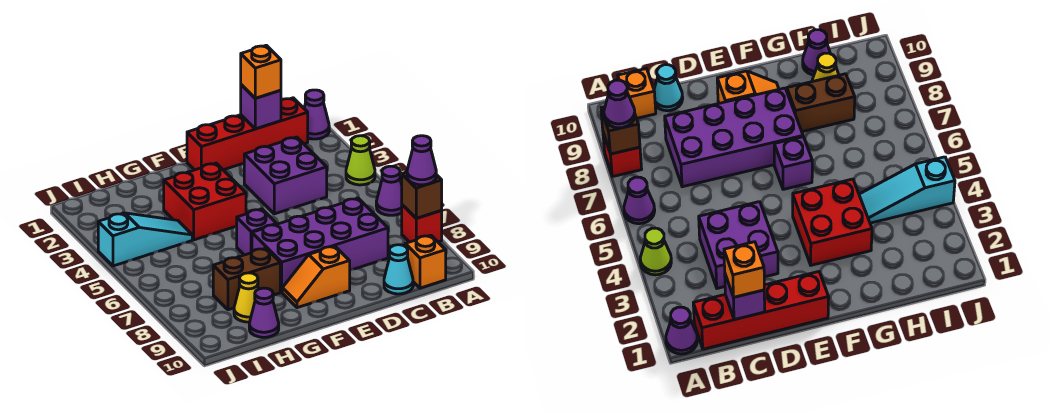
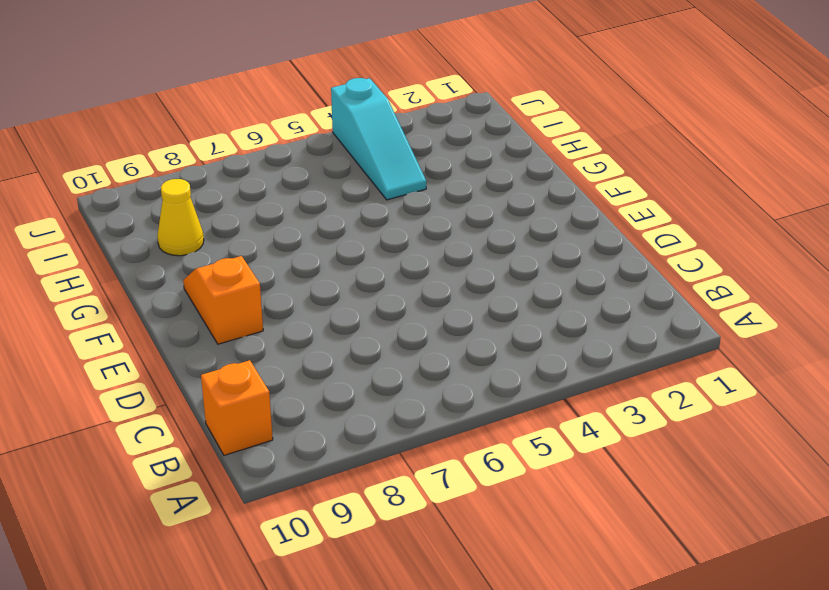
none -> purple cone A1 level 1
none -> lime cone A4 level 1
none -> purple cone A6 level 1

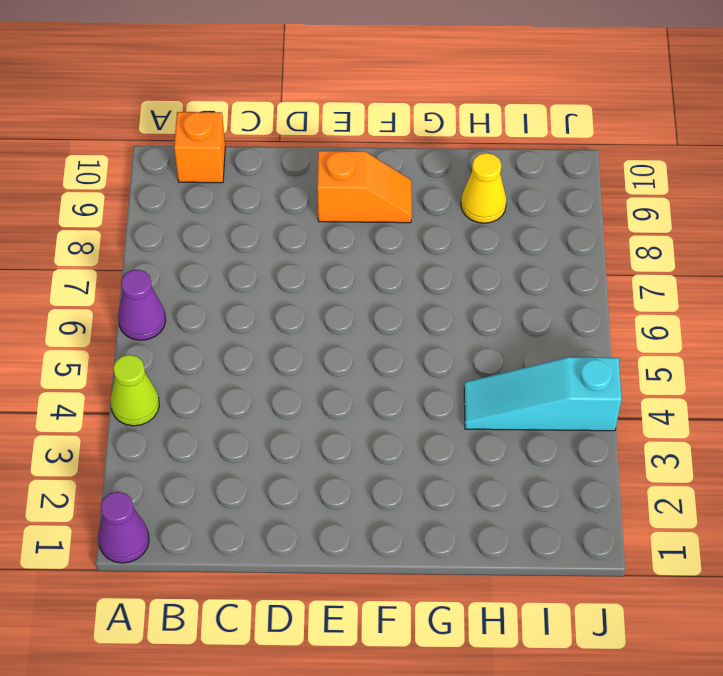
none -> red brick A8 level 1
none -> red brick B1:E1 level 1
none -> purple brick C3:D4 level 1

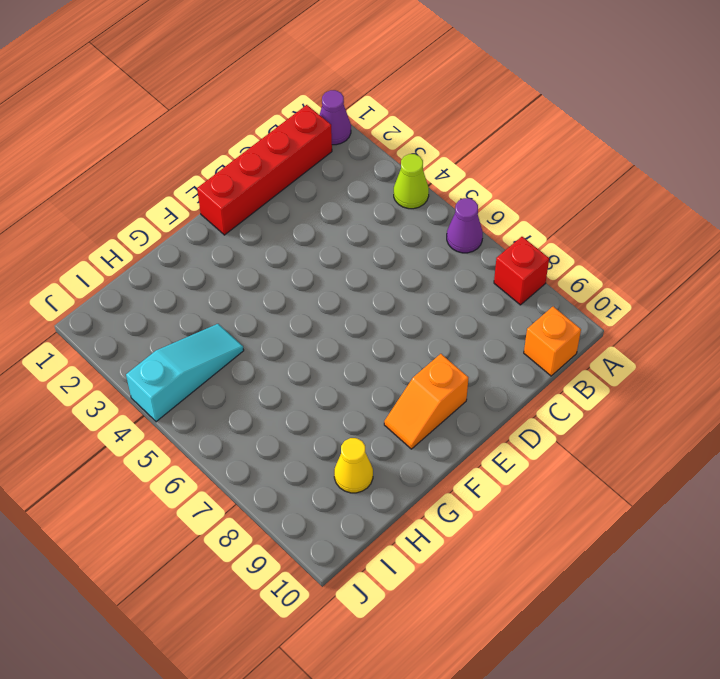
none -> purple brick C3:D4 level 1
none -> purple brick C7:F8 level 1
none -> cyan cone C10 level 1

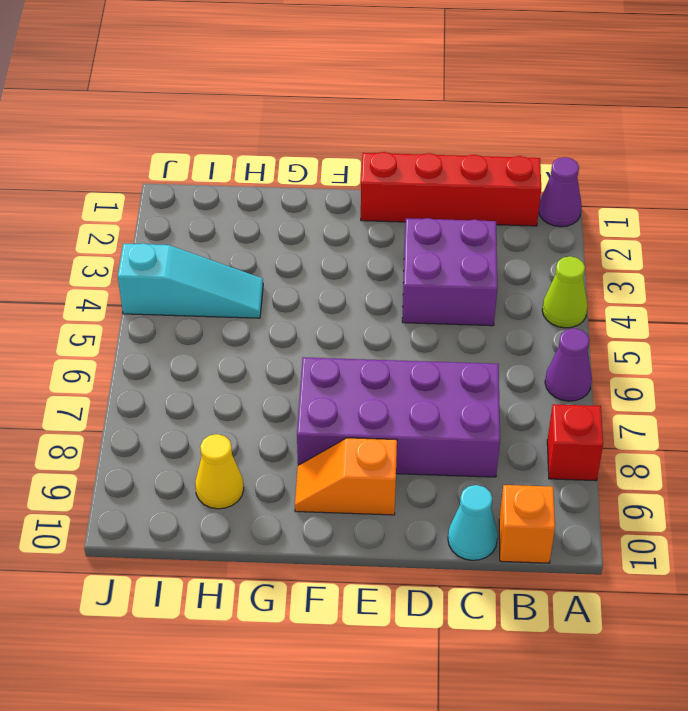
none -> red brick F3:G4 level 1
none -> purple brick F6 level 1
none -> brown brick G8:H8 level 1

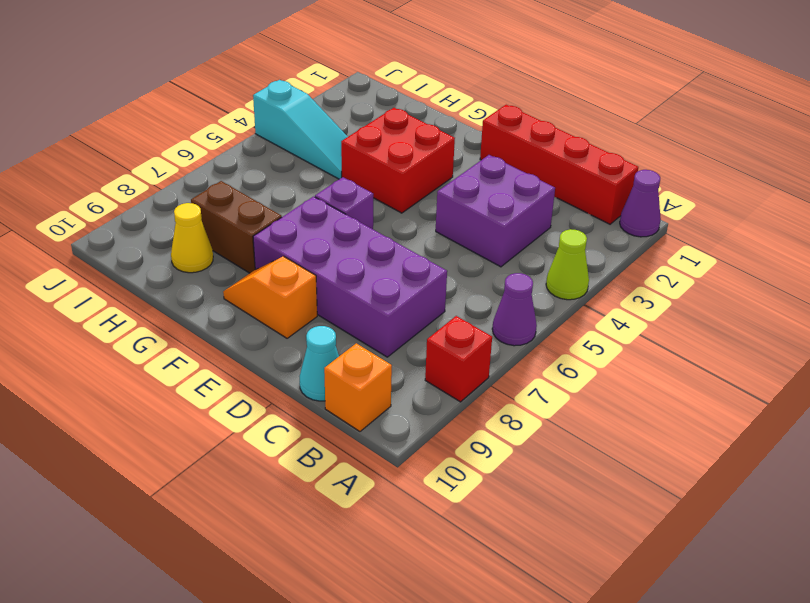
none -> purple cone H10 level 1
none -> brown brick A8 level 2
none -> purple brick C1 level 2

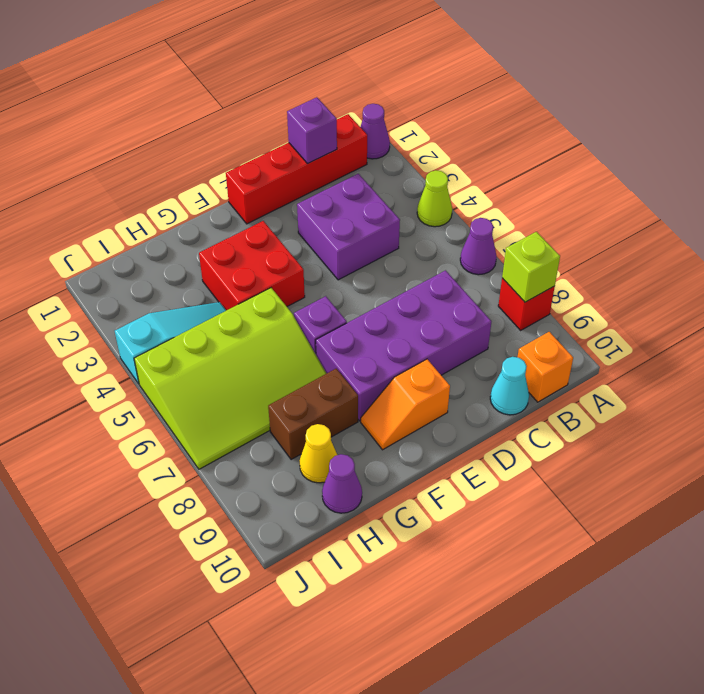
lime brick A8 level 2 -> brown brick A8 level 2
lime slope G5:J7 level 1 top 5 -> none
none -> purple cone A8 level 3
none -> orange brick C1 level 3

